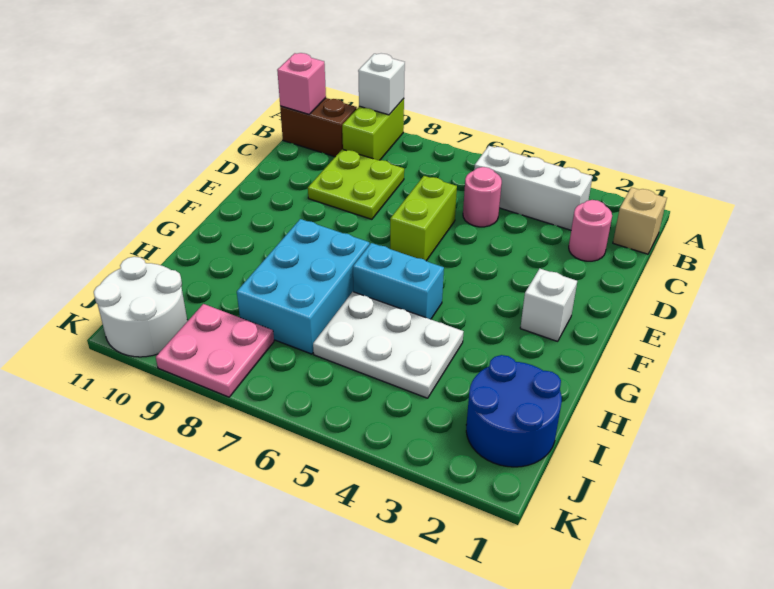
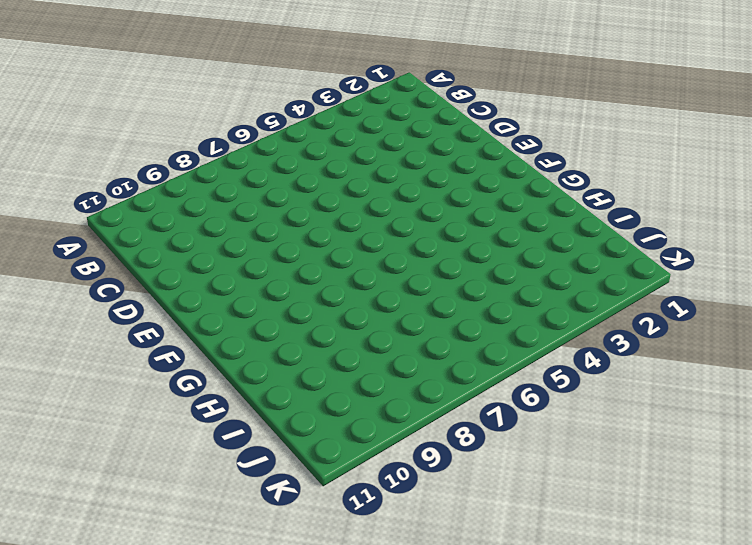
none -> lime brick A9:B9 level 1
none -> tan brick B1 level 1
none -> white brick B3:B5 level 1

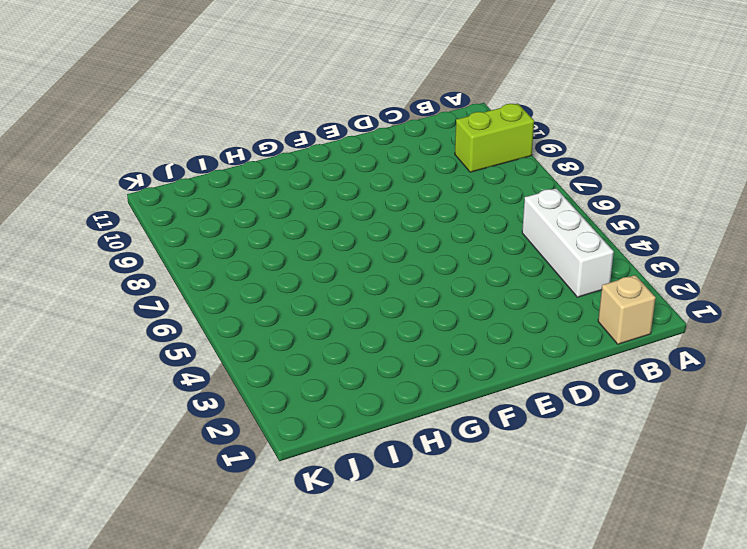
none -> brown brick B10:B11 level 1
none -> pink round brick C2 level 1
none -> pink round brick C5 level 1

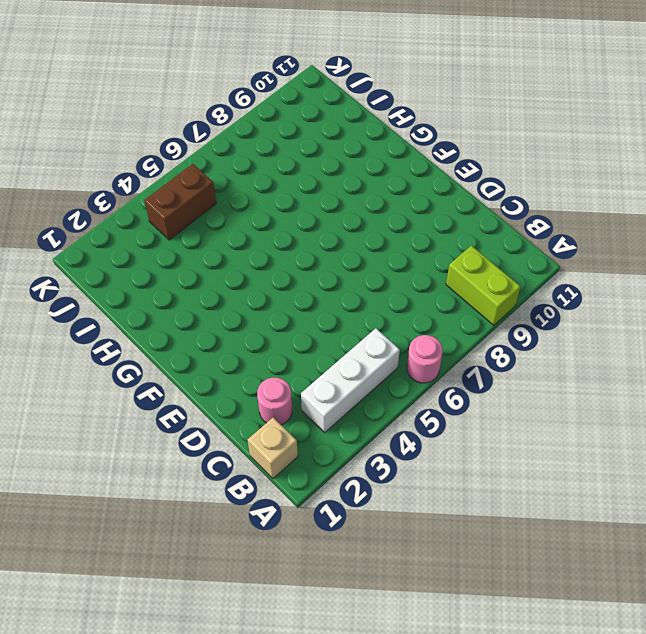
pink round brick A6 level 1 -> pink round brick C5 level 1
brown brick J4:J5 level 1 -> brown brick B10:B11 level 1
none -> lime plate C8:D9 level 1
none -> lime brick D6:E6 level 1
none -> white brick F2 level 1

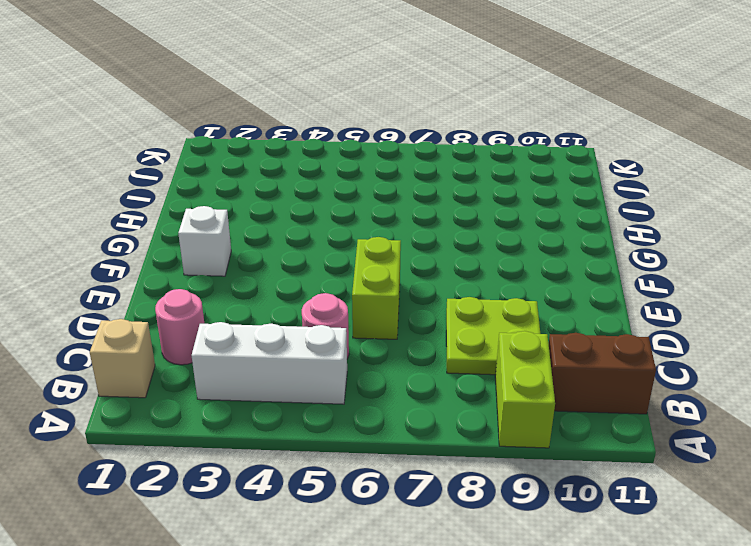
none -> cyan brick G5:G6 level 1
none -> cyan brick G7:I8 level 1
none -> white plate H4:I6 level 1

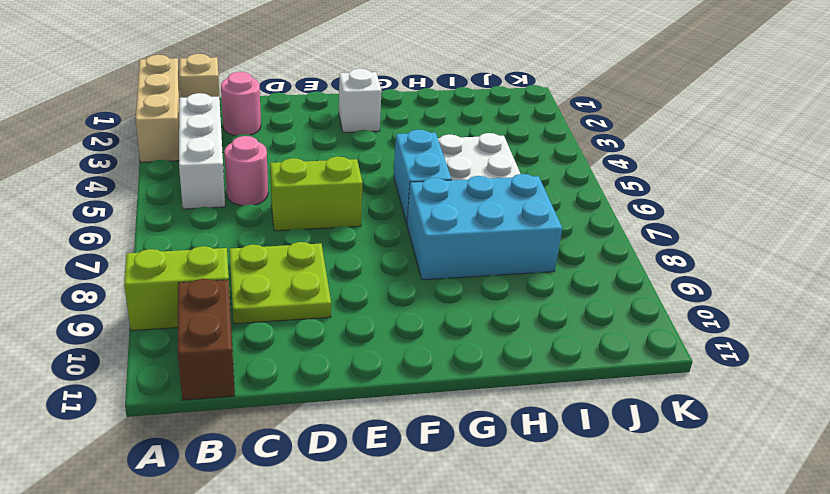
tan brick A1:A3 level 1 -> none
none -> blue round brick I1:J2 level 1
none -> pink plate J8:K9 level 1
none -> white round brick J10:K11 level 1

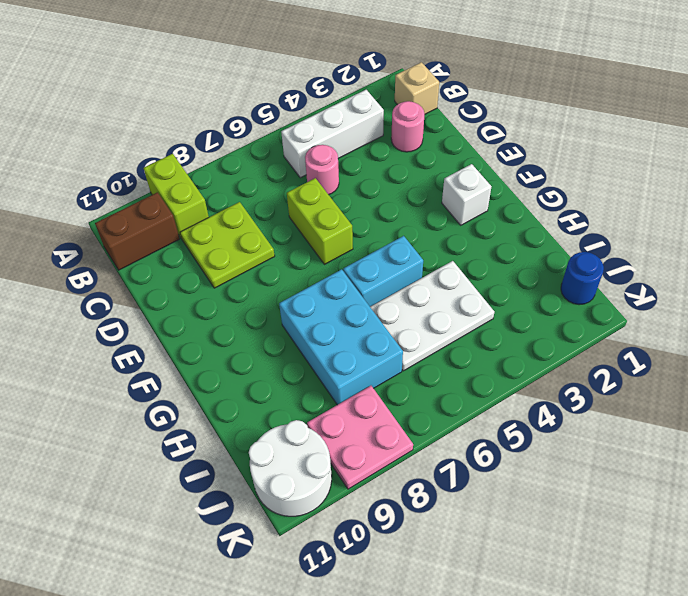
blue round brick J1 level 1 -> blue round brick I1:J2 level 1
none -> white brick A9 level 2
none -> pink brick B11 level 2

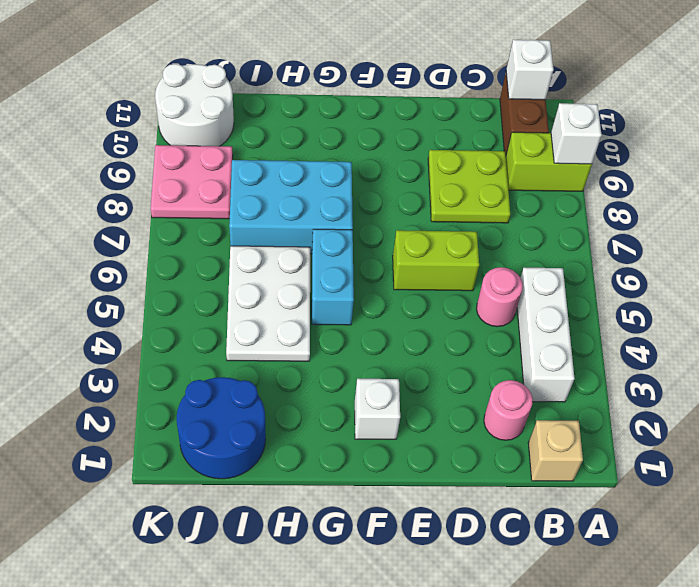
white brick B11 level 2 -> pink brick B11 level 2

